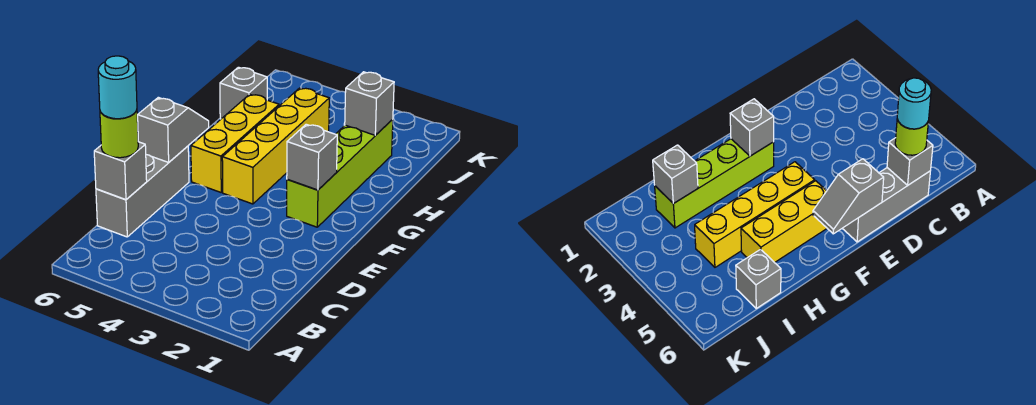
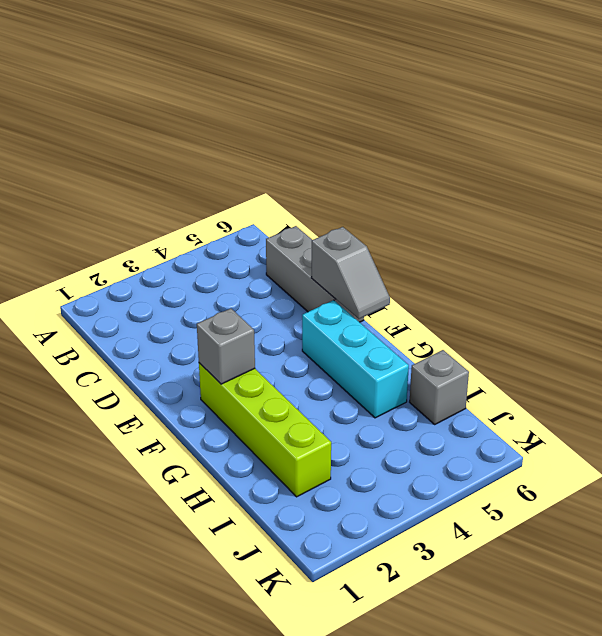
cyan brick F5:H5 level 1 -> yellow brick F5:H5 level 1
none -> yellow brick F4:I4 level 1
none -> grey brick C6 level 2

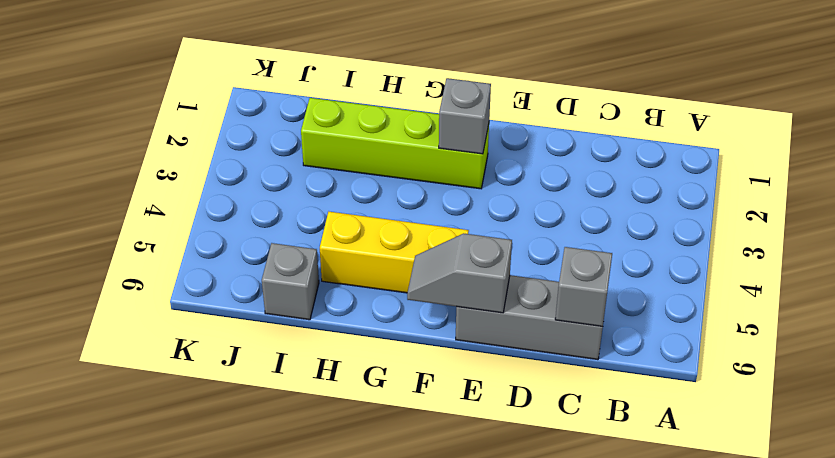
none -> yellow brick F4:I4 level 1
none -> grey brick I2 level 2

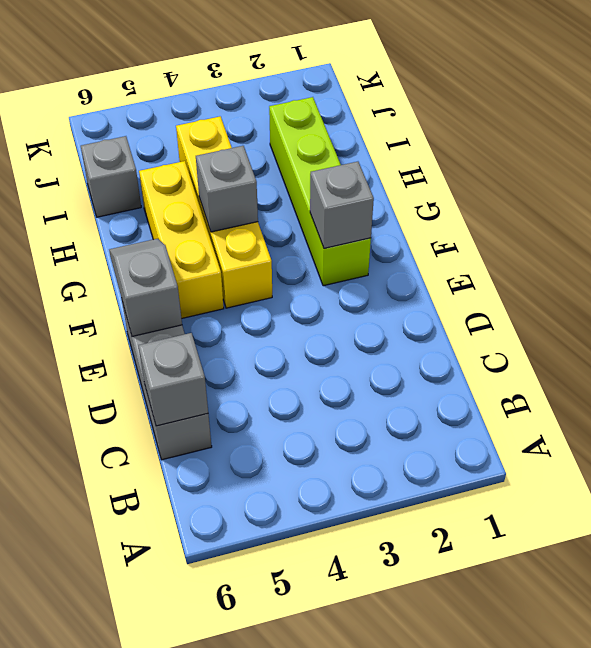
grey brick G4 level 2 -> grey brick I2 level 2
none -> lime round brick C6 level 3
none -> cyan round brick C6 level 4

